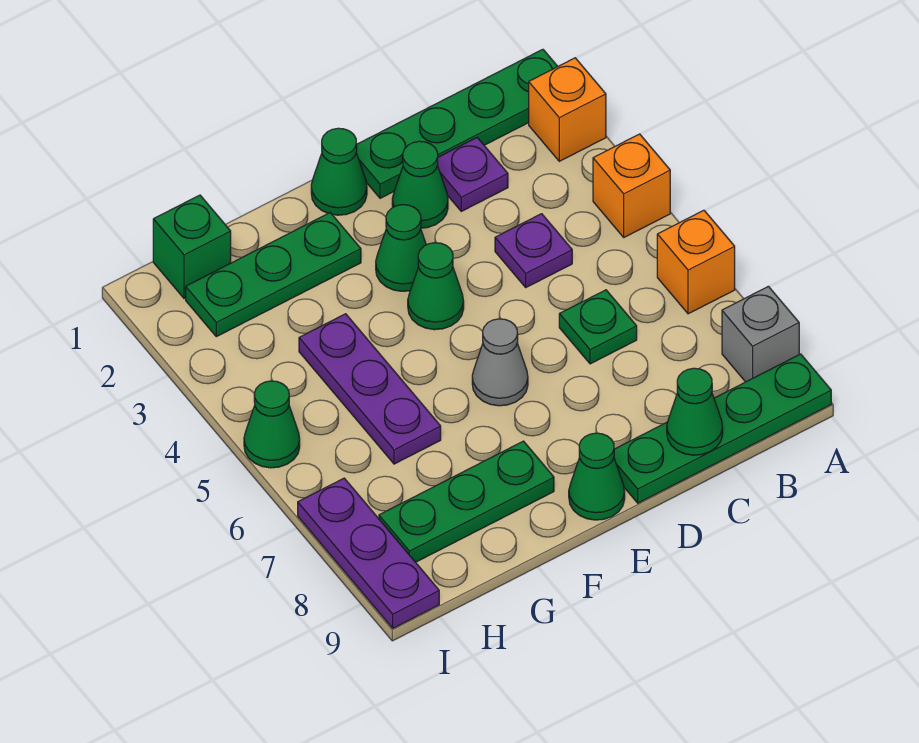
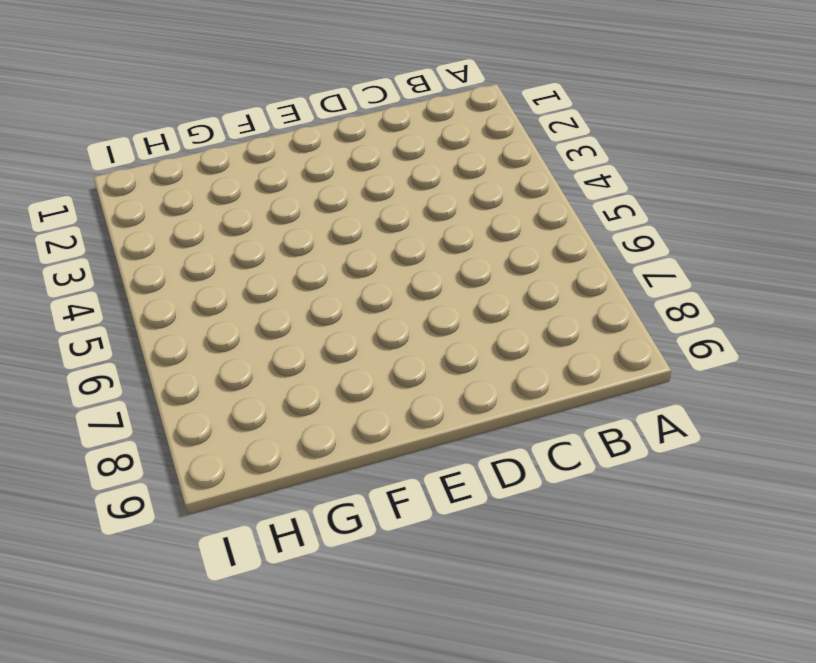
none -> green plate A1:D1 level 1
none -> orange brick A2 level 1
none -> orange brick A4 level 1

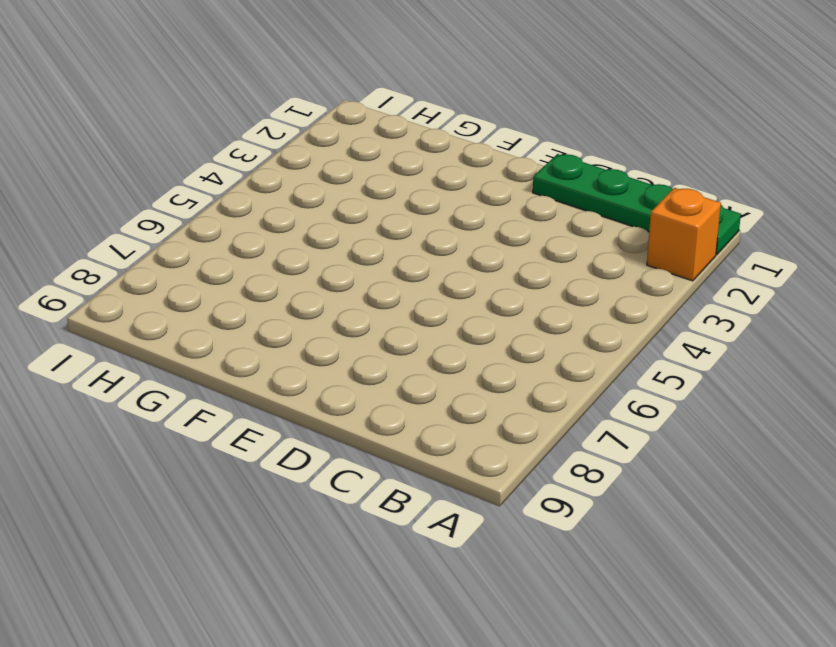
none -> orange brick A4 level 1
none -> orange brick A6 level 1
none -> grey brick A8 level 1

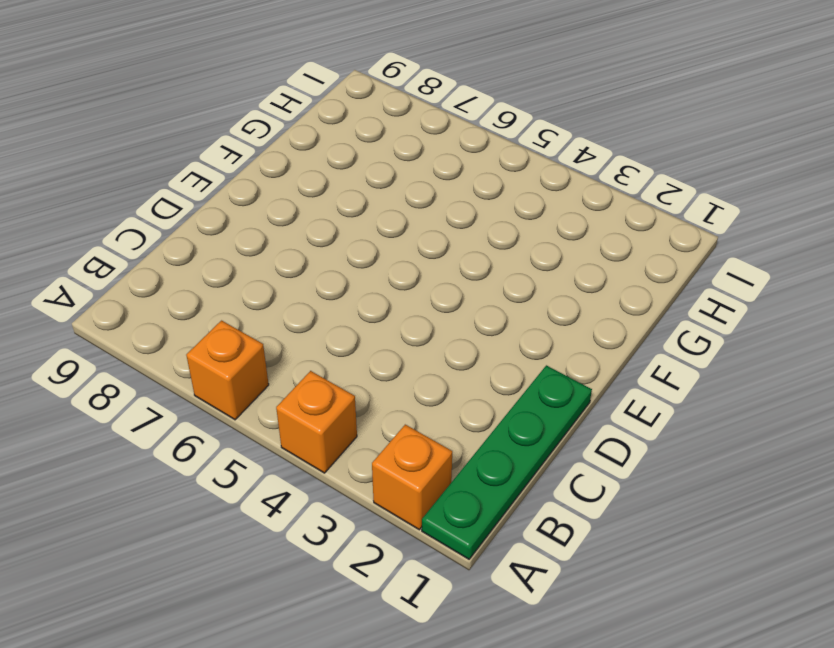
none -> grey brick A8 level 1
none -> green plate A9:D9 level 1
none -> purple plate C2 level 1

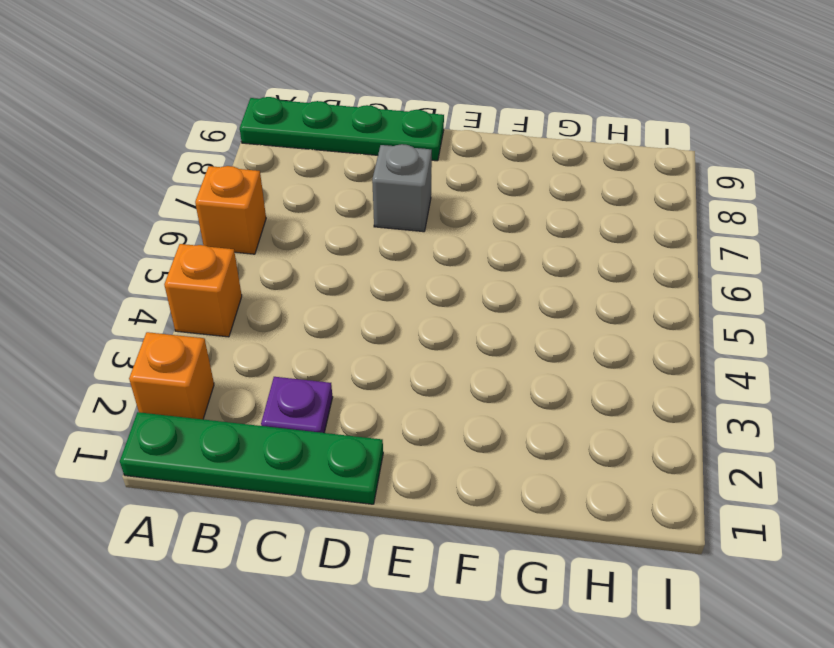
grey brick D7 level 1 -> grey brick A8 level 1
none -> purple plate C4 level 1
none -> green plate C6 level 1
none -> green cone D2 level 1

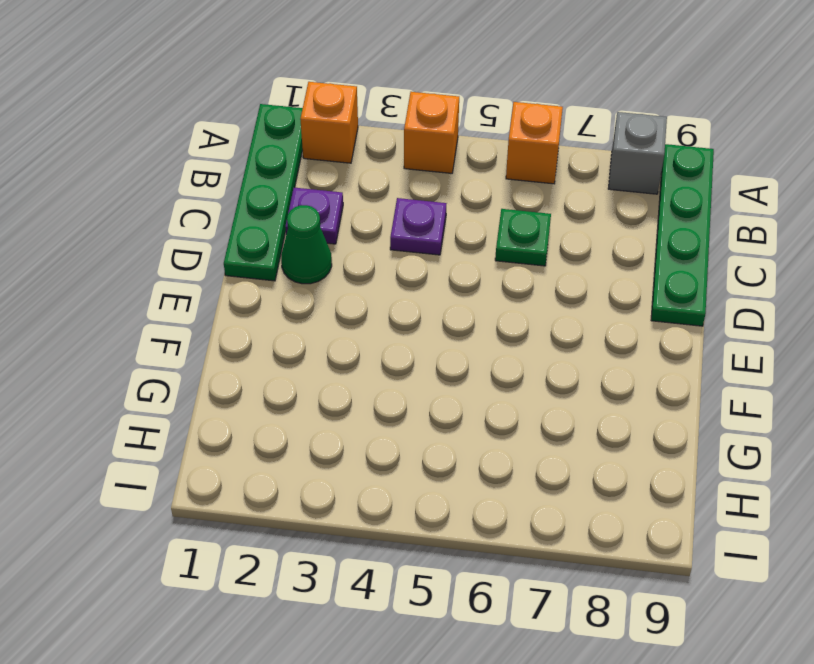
none -> green cone E1 level 1
none -> green cone E3 level 1
none -> green cone E4 level 1

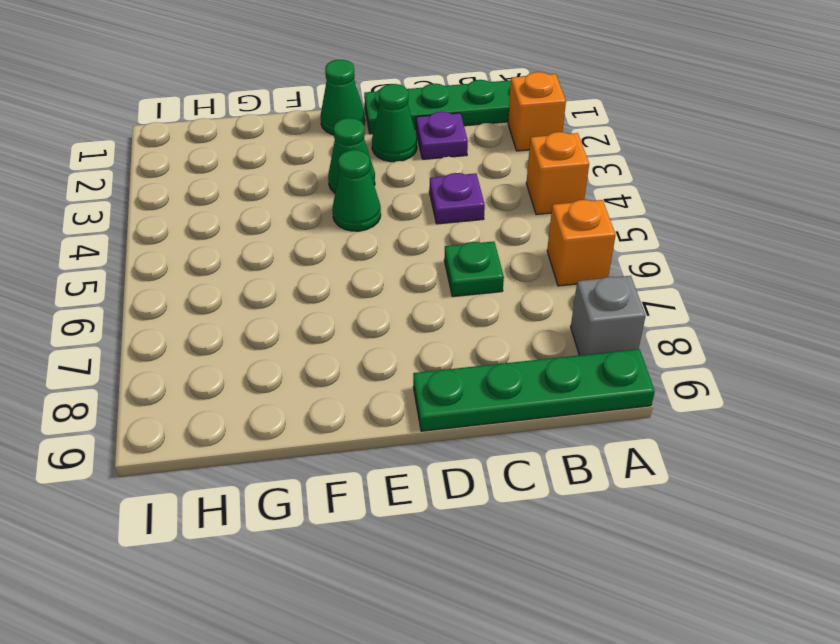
none -> grey cone E6 level 1
none -> green cone E9 level 1
none -> green plate F2:H2 level 1

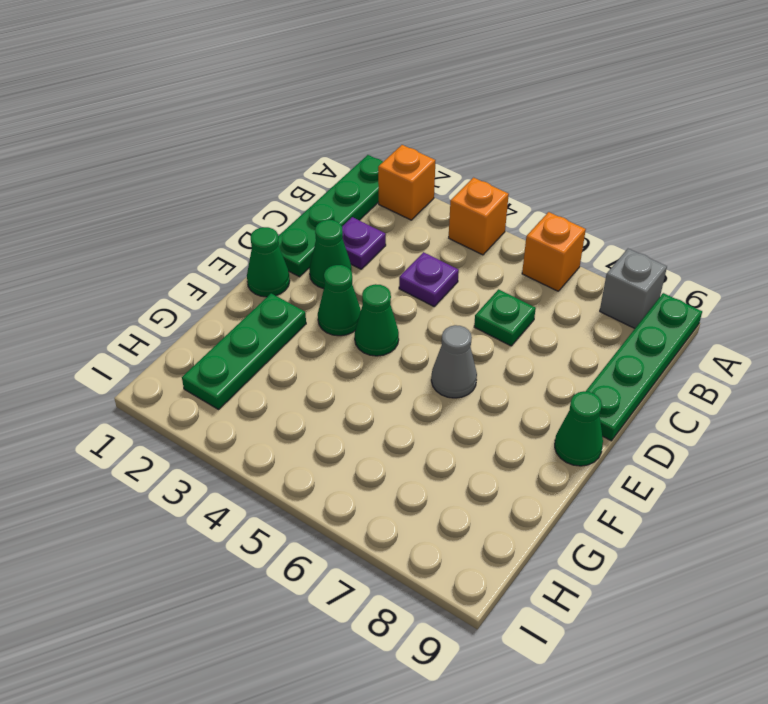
none -> green plate F8:H8 level 1
none -> purple plate G4:G6 level 1
none -> green brick H1 level 1

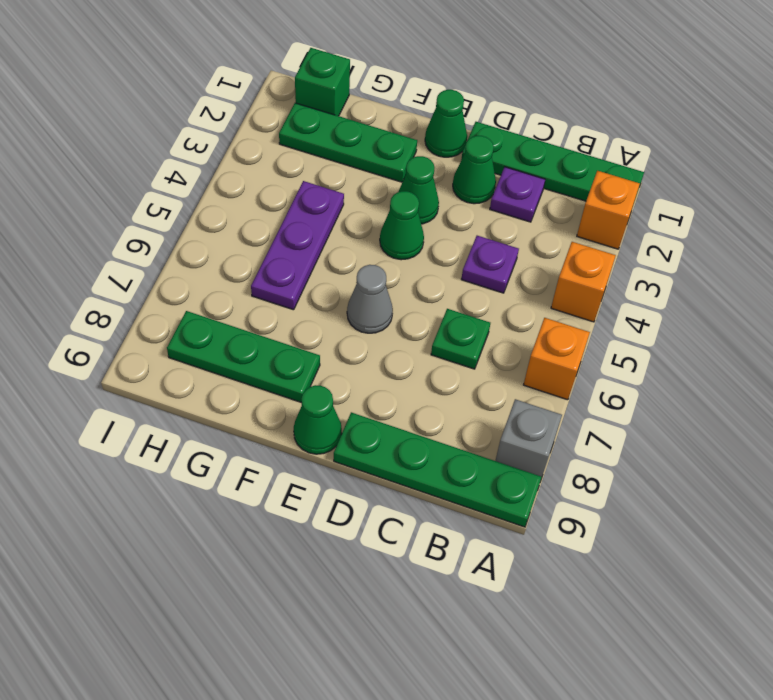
none -> green cone I5 level 1
none -> purple plate I7:I9 level 1
none -> green cone C9 level 2

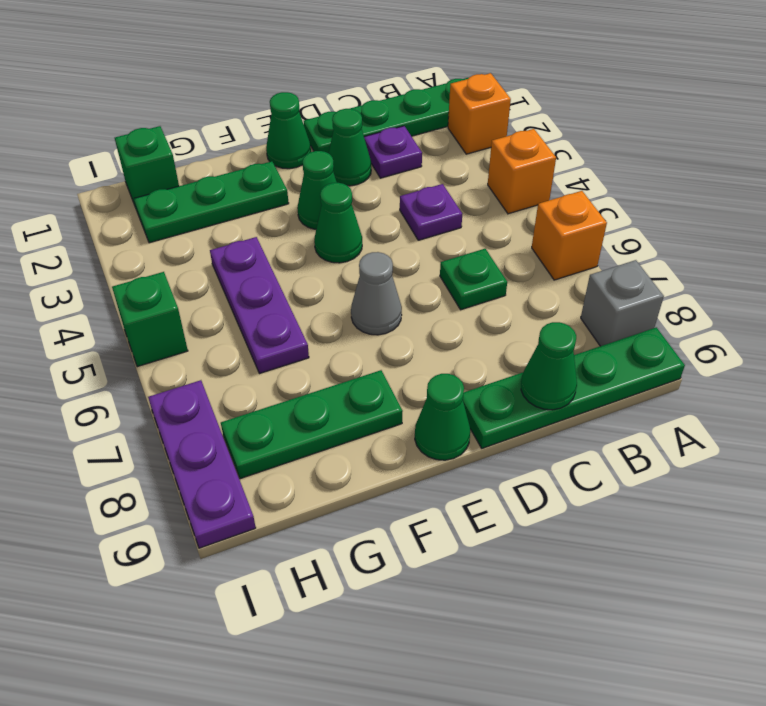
green brick I5 level 1 -> green cone I5 level 1

